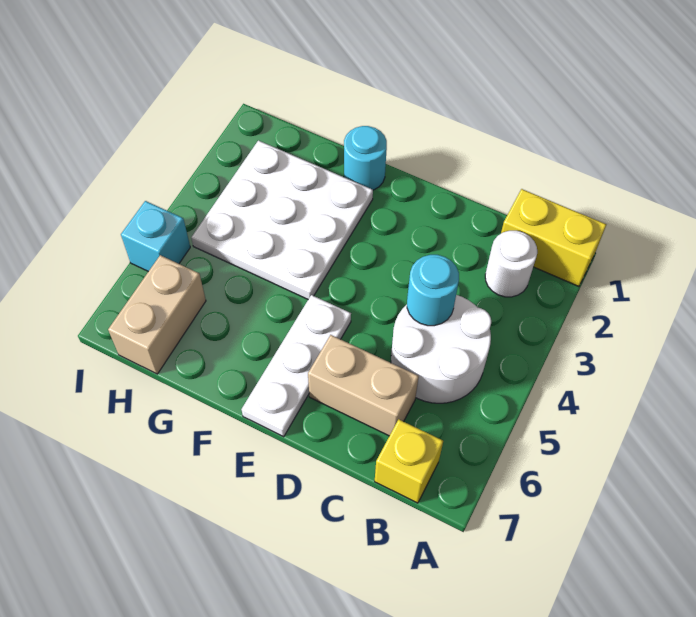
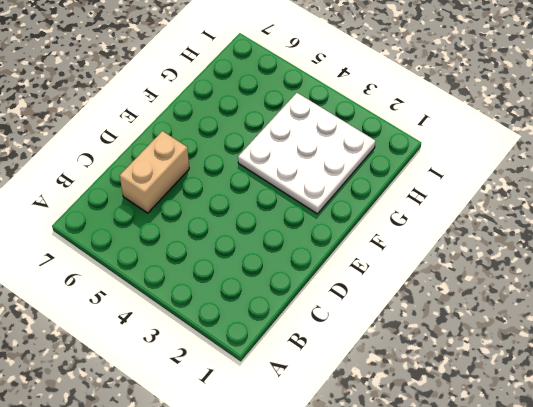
none -> yellow brick A1:B1 level 1
none -> white round brick B2 level 1

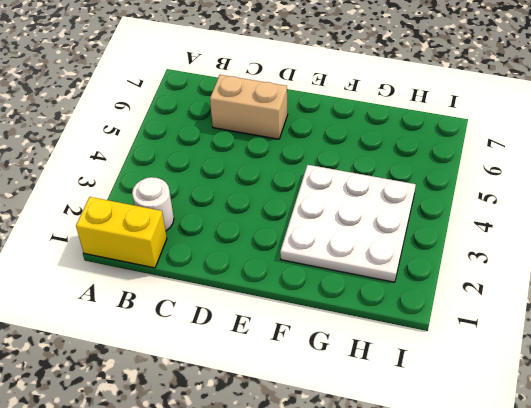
none -> white round brick B4:C5 level 1
none -> yellow brick B7 level 1

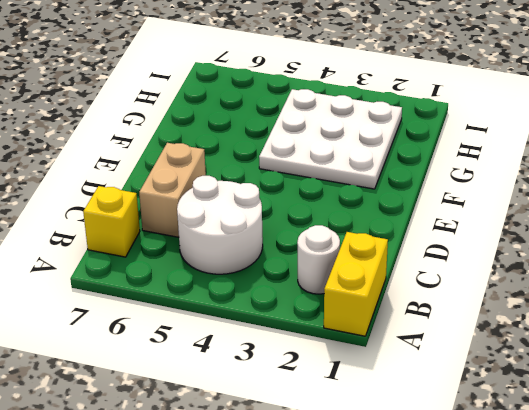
none -> white plate E5:E7 level 1
none -> cyan round brick F1 level 1

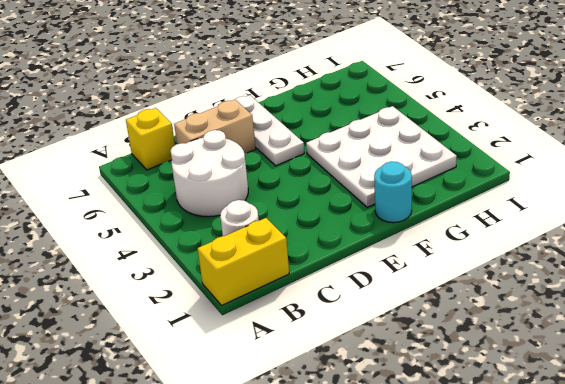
none -> tan brick H6:H7 level 1
none -> cyan brick I5 level 1

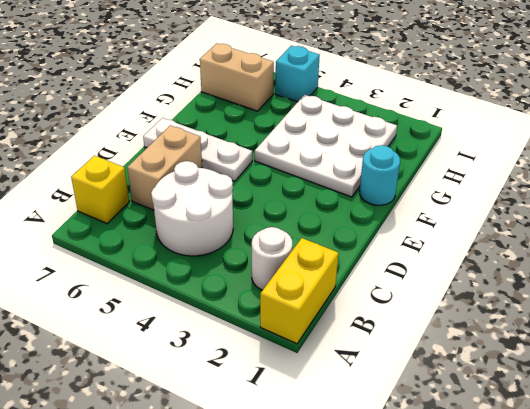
none -> cyan round brick C4 level 2

